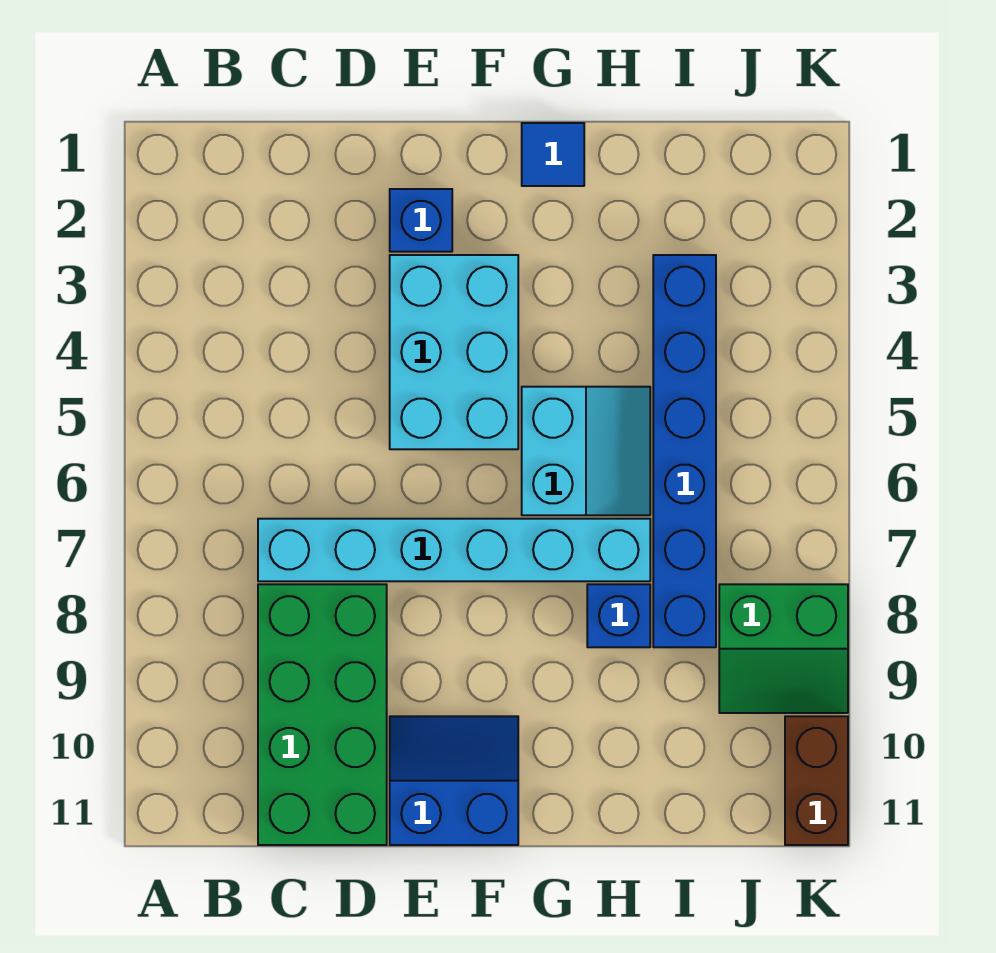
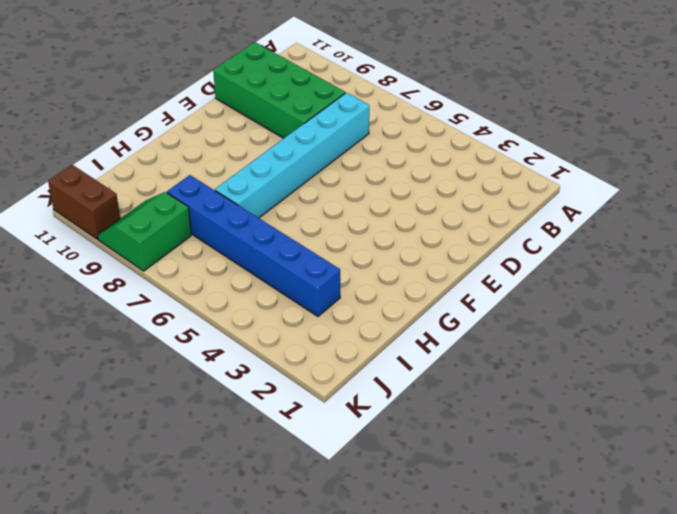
none -> blue brick E2 level 1
none -> cyan brick E3:F5 level 1

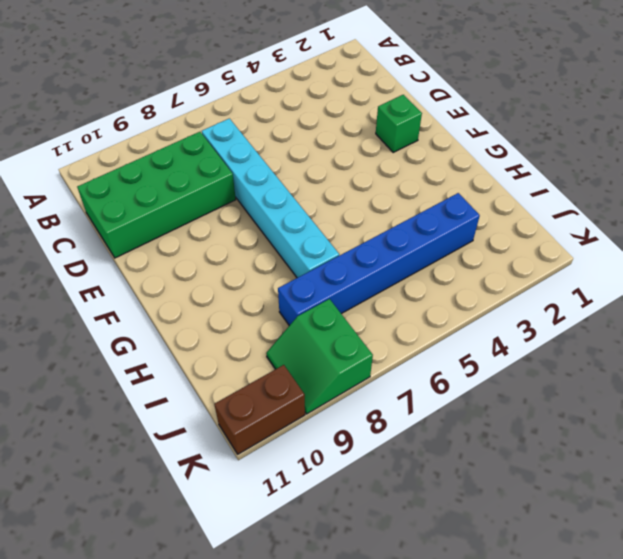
green brick E2 level 1 -> blue brick E2 level 1
none -> cyan brick E3:F5 level 1
none -> blue slope E10:F11 level 1 top 11

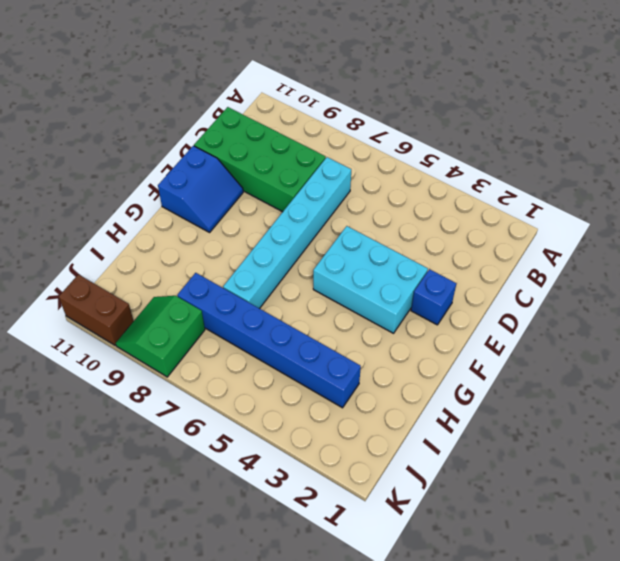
none -> blue tile G1 level 1
none -> cyan slope G5:H6 level 1 top G

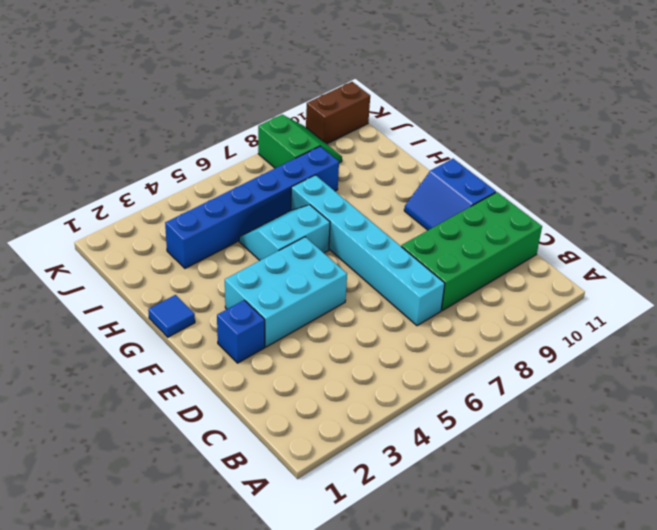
none -> blue brick H8 level 1

